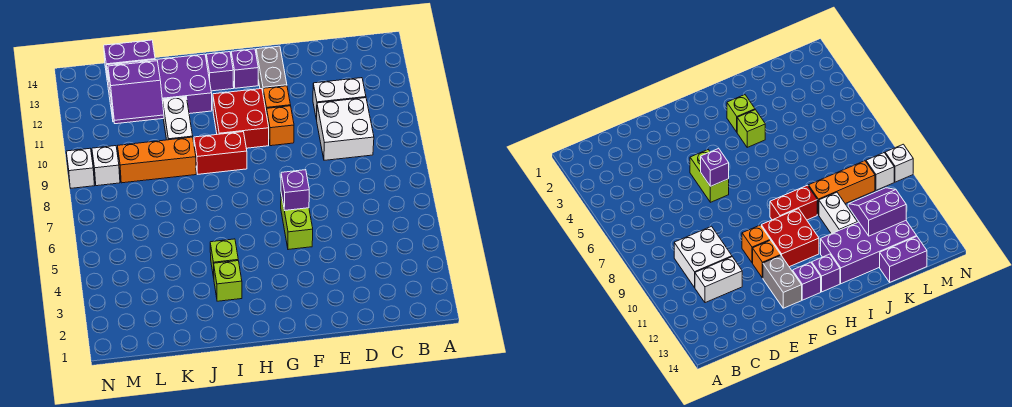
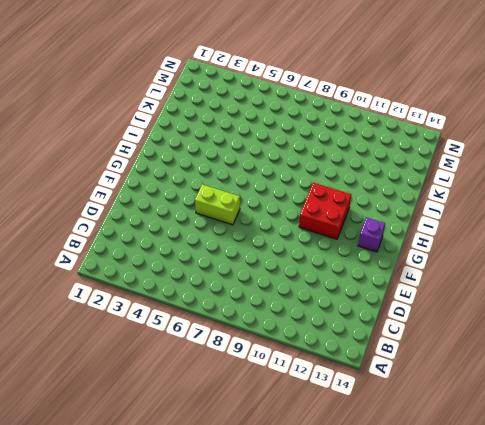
none -> white brick C9:D10 level 1
none -> white brick C11:D11 level 1
none -> orange brick F10 level 1

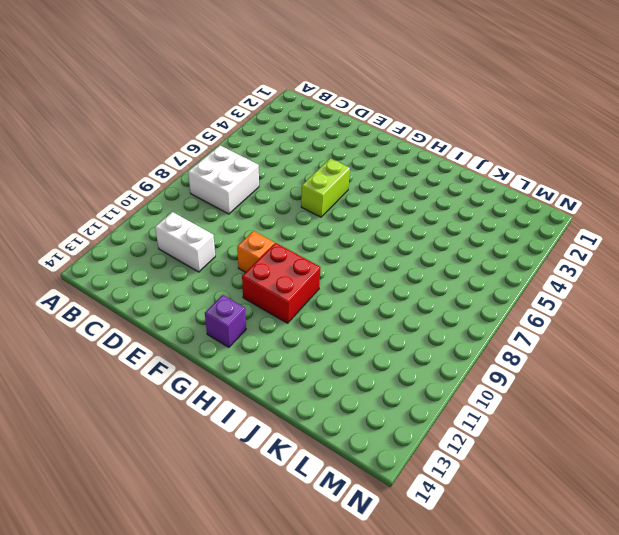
white brick B7:C8 level 1 -> white brick C9:D10 level 1
none -> orange brick F11 level 1
none -> grey brick F12:F13 level 1
none -> red brick H9:I9 level 1

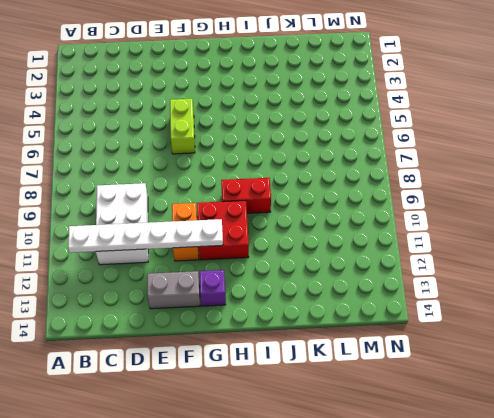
white plate B11:G11 level 2 -> none
grey brick E13:F13 level 1 -> grey brick F12:F13 level 1
none -> purple brick H13 level 1
none -> lime brick I3 level 1
none -> lime brick I4 level 1

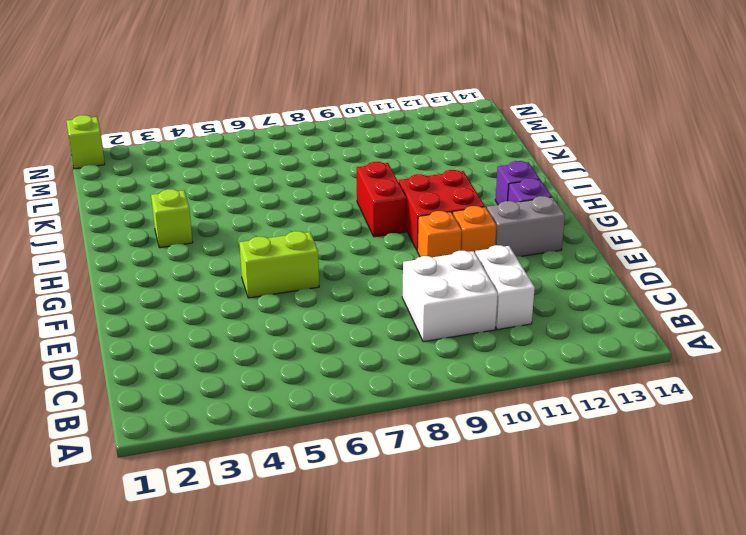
lime brick N1 level 1 -> lime brick I4 level 1
none -> purple brick I12:L13 level 1
none -> orange brick J9:L9 level 1
none -> white brick J10:J11 level 1

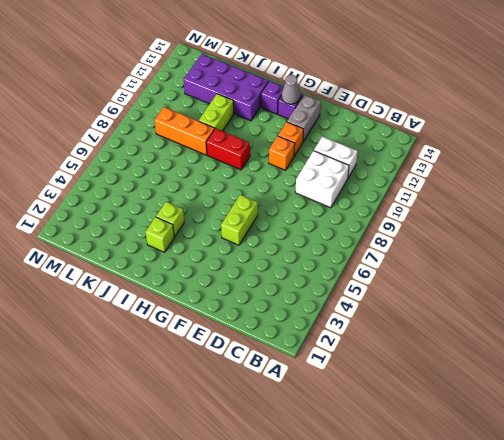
grey cone G13 level 2 -> none
lime brick J10:J11 level 1 -> white brick J10:J11 level 1
none -> red brick G10:H11 level 1
none -> purple brick K14:L14 level 1
none -> white brick M9 level 1

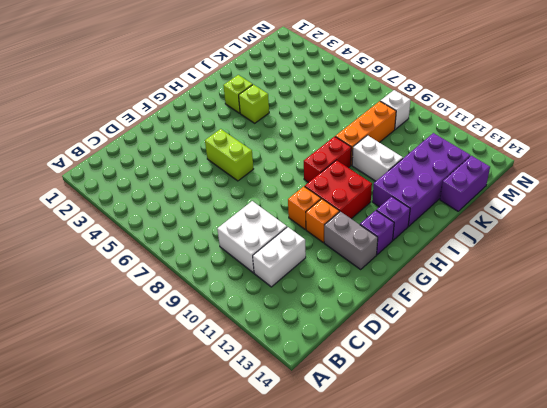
none -> white brick N9 level 1
none -> purple brick F6 level 2
none -> purple slope K11:L12 level 2 top 12

